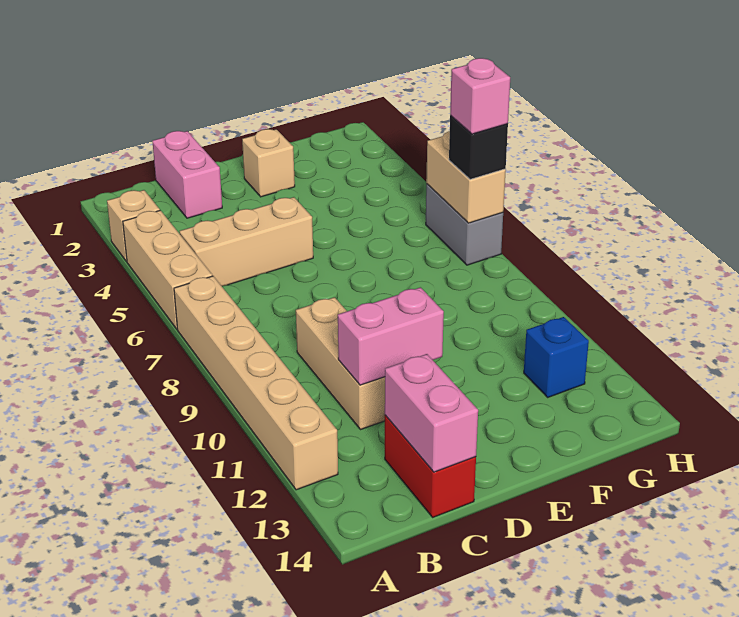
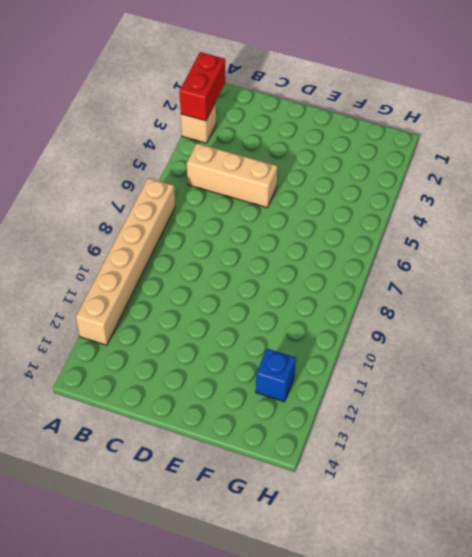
red brick A2:A3 level 2 -> red brick C13:C14 level 1
none -> tan brick A4:A6 level 1
none -> pink brick C1:C2 level 1
none -> tan brick C9:C11 level 1

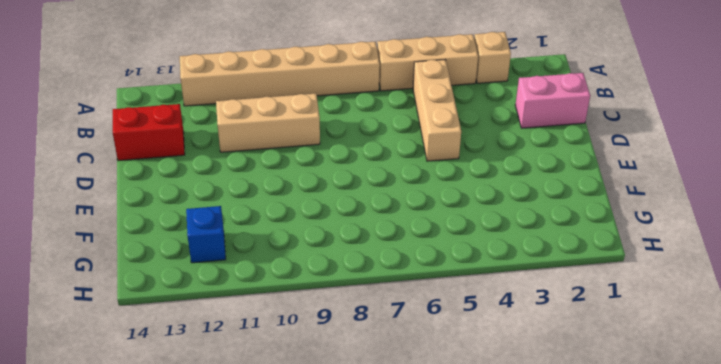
none -> tan brick E2 level 1
none -> grey brick H6:H7 level 1
none -> pink brick C11:D11 level 2

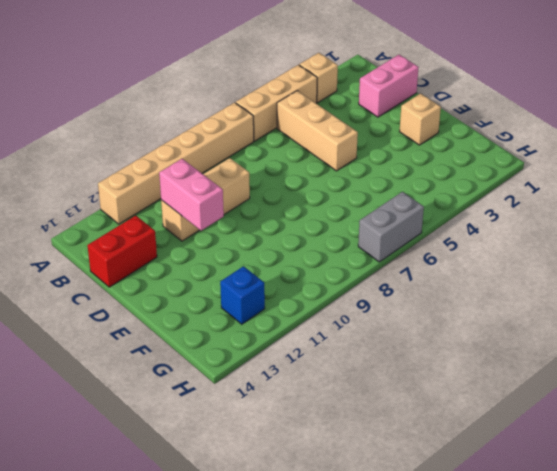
none -> pink brick C13:C14 level 2
none -> tan brick H6:H7 level 2
none -> black brick H7 level 3

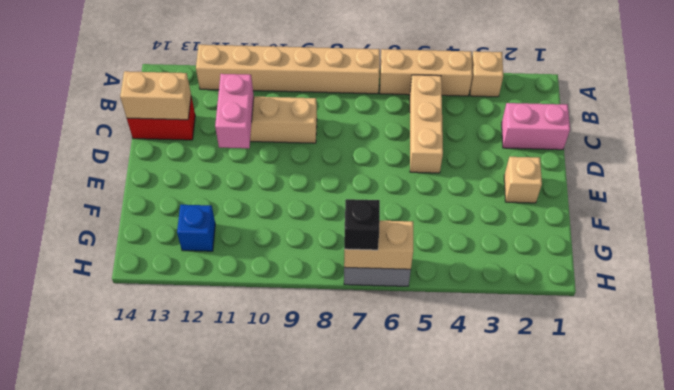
tan brick C13:C14 level 2 -> pink brick C13:C14 level 2
none -> pink brick H7 level 4

